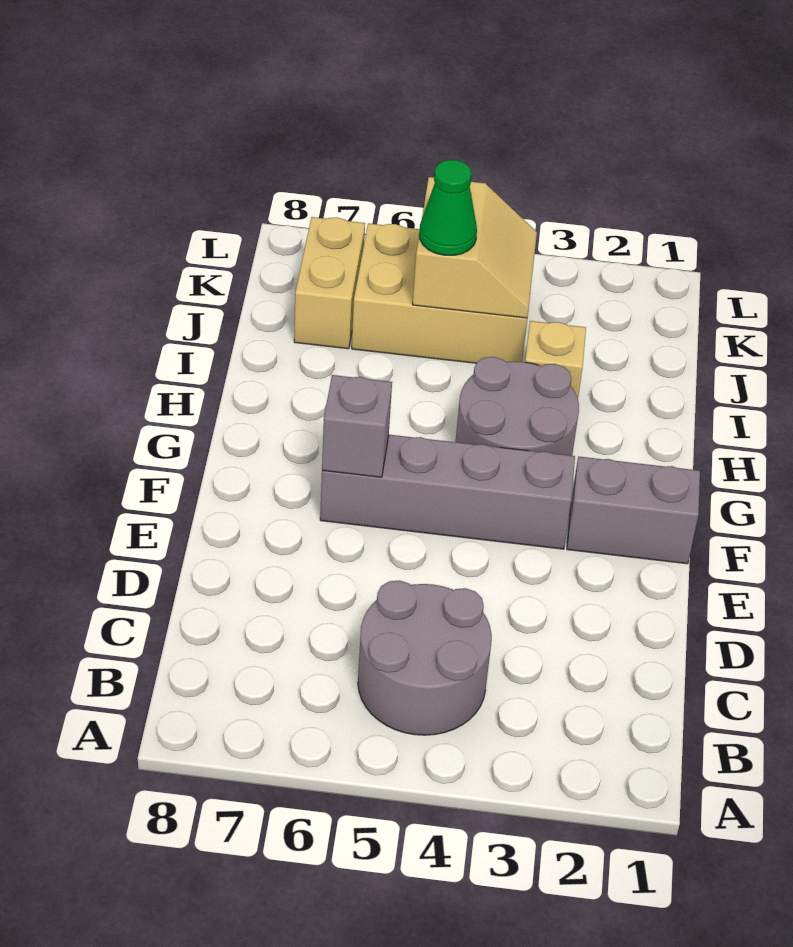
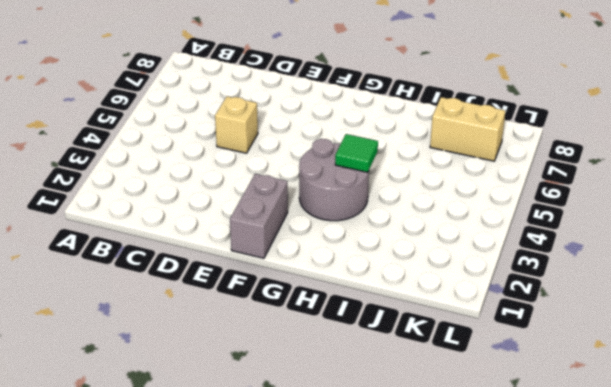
tan brick D5 level 1 -> tan brick I3 level 1
green tile H4 level 2 -> none
none -> grey round brick B4:C5 level 1
none -> grey brick F3:F6 level 1

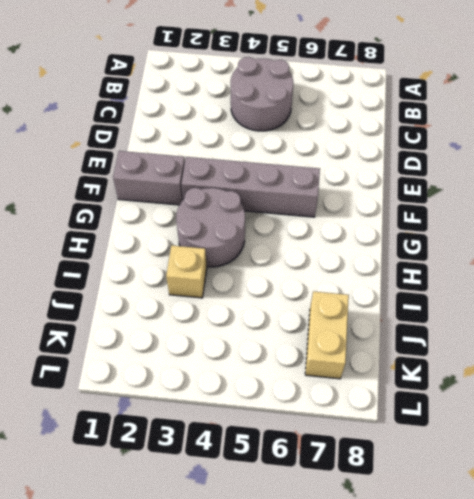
none -> tan brick J4:K6 level 1
none -> grey brick F6 level 2

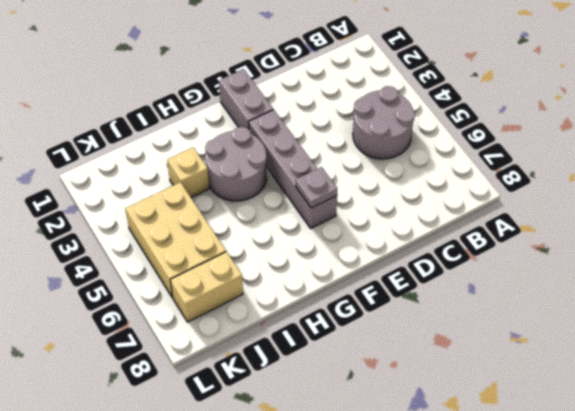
grey plate F6 level 2 -> grey brick F6 level 2
none -> tan slope J4:K5 level 2 top 5
none -> green cone J5 level 3

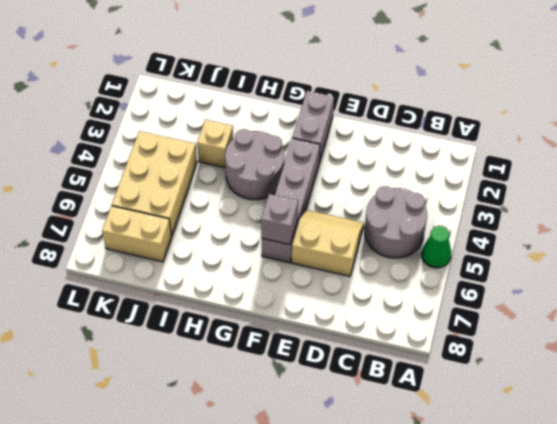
green cone A5 level 1 -> green cone J5 level 3
tan slope D5:E6 level 1 top 6 -> tan slope J4:K5 level 2 top 5

